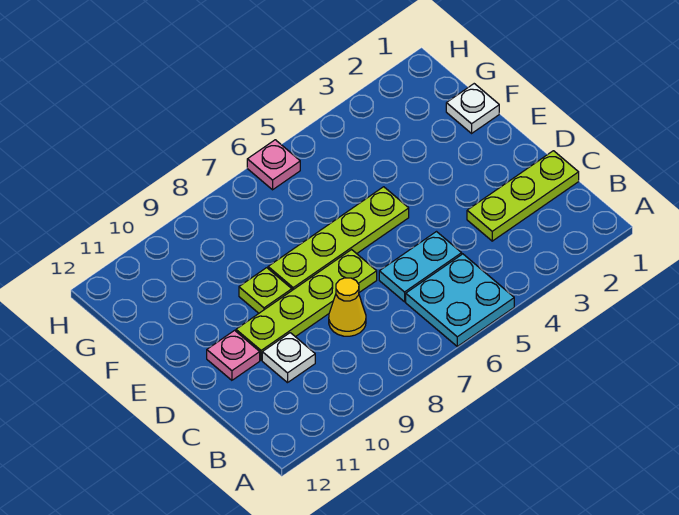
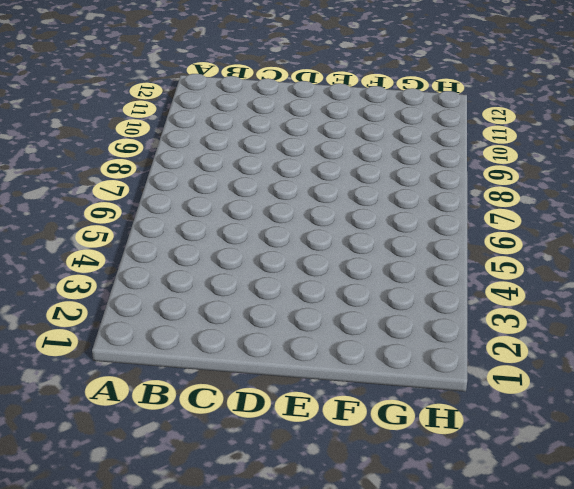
none -> cyan plate A5:B6 level 1
none -> lime plate C1:C3 level 1

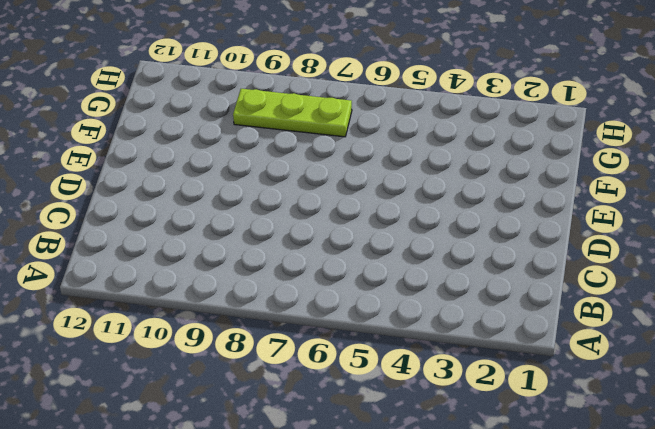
lime plate G7:G9 level 1 -> lime plate C1:C3 level 1
none -> cyan plate A5:B6 level 1
none -> cyan plate C5:C6 level 1

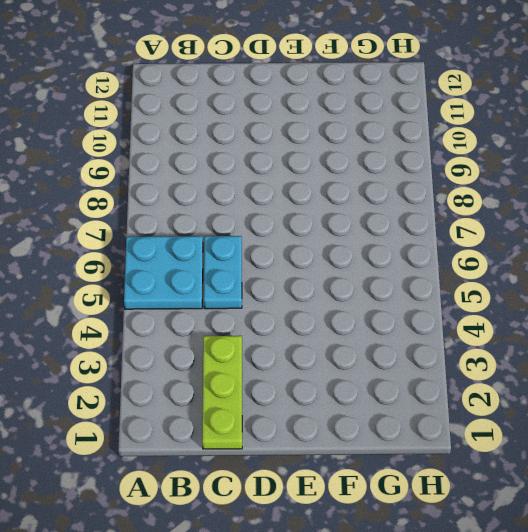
none -> yellow cone C8 level 1
none -> white plate C10 level 1

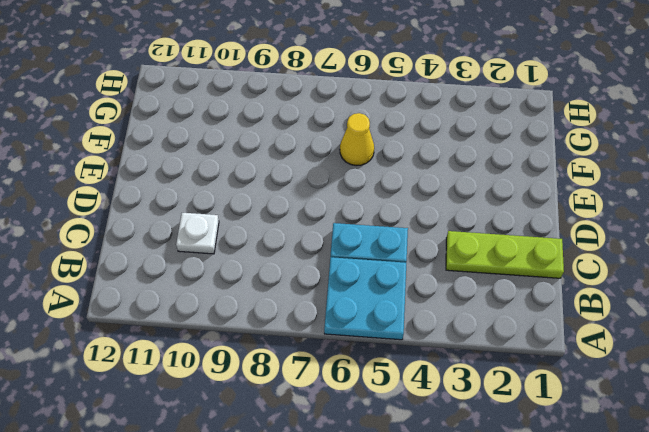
yellow cone F6 level 1 -> yellow cone C8 level 1
none -> lime plate D7:D10 level 1
none -> pink plate D11 level 1

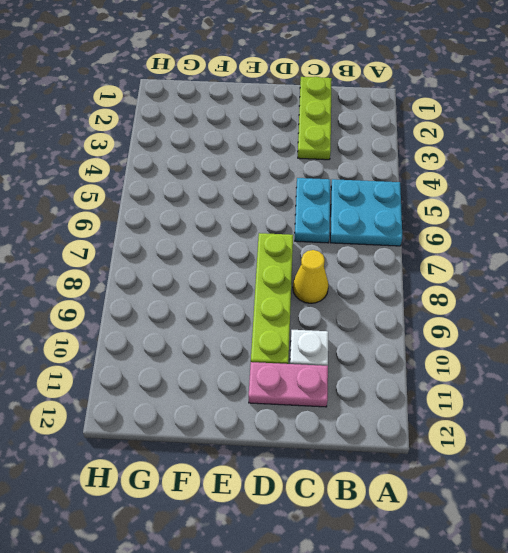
pink plate C11:D11 level 1 -> pink plate D11 level 1
none -> lime plate E5:E8 level 1
none -> lime plate E9 level 1

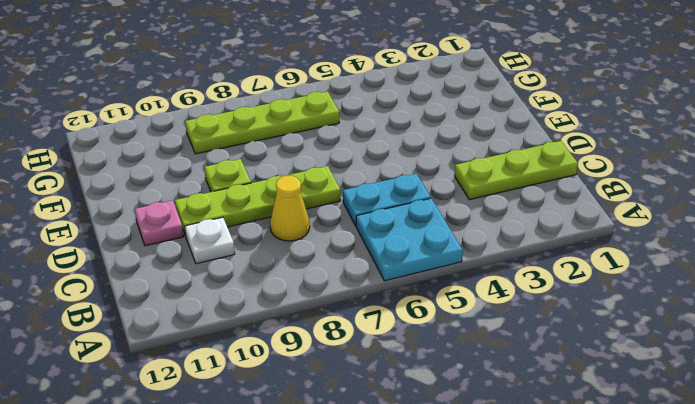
lime plate G6:G9 level 1 -> lime plate E5:E8 level 1
none -> white plate F1 level 1
none -> pink plate H6 level 1

